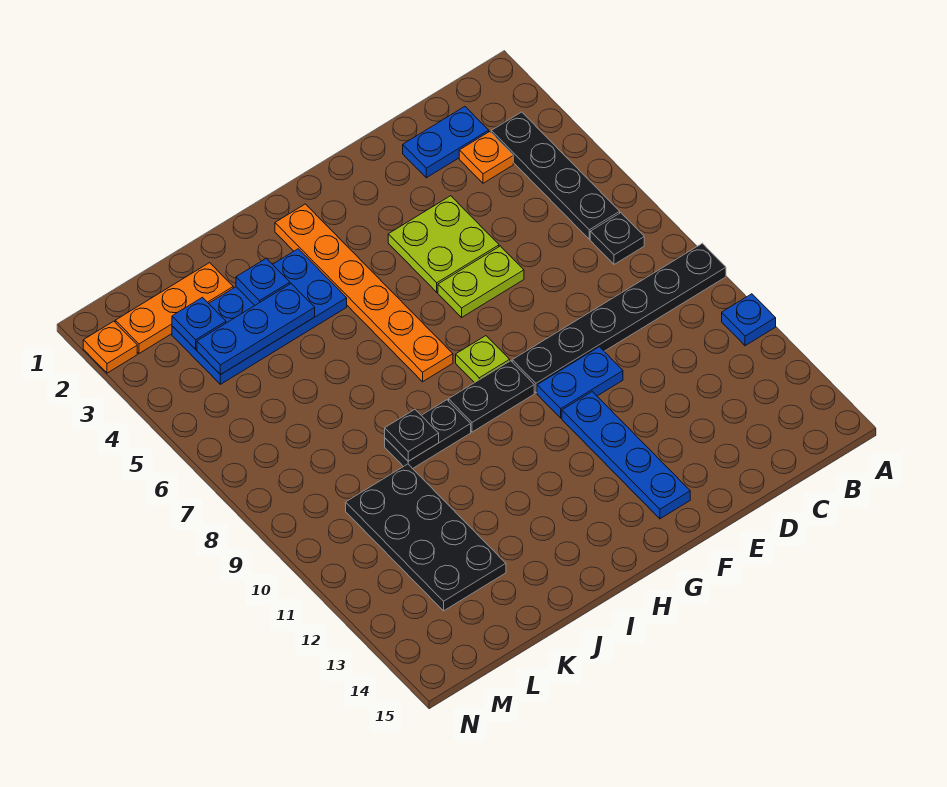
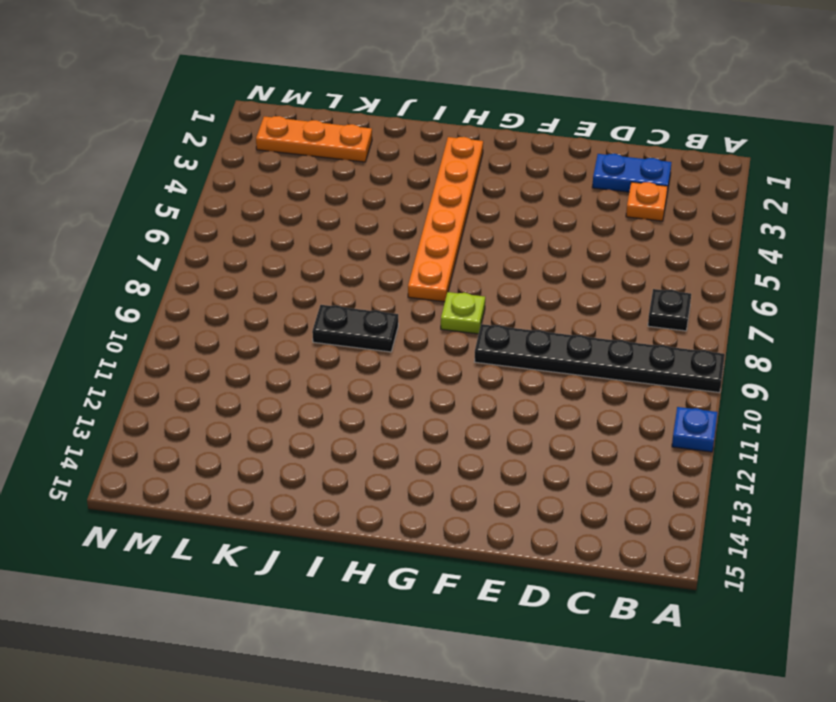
none -> black plate B3:B6 level 1
none -> lime plate E4:F5 level 1
none -> lime plate E6:F6 level 1

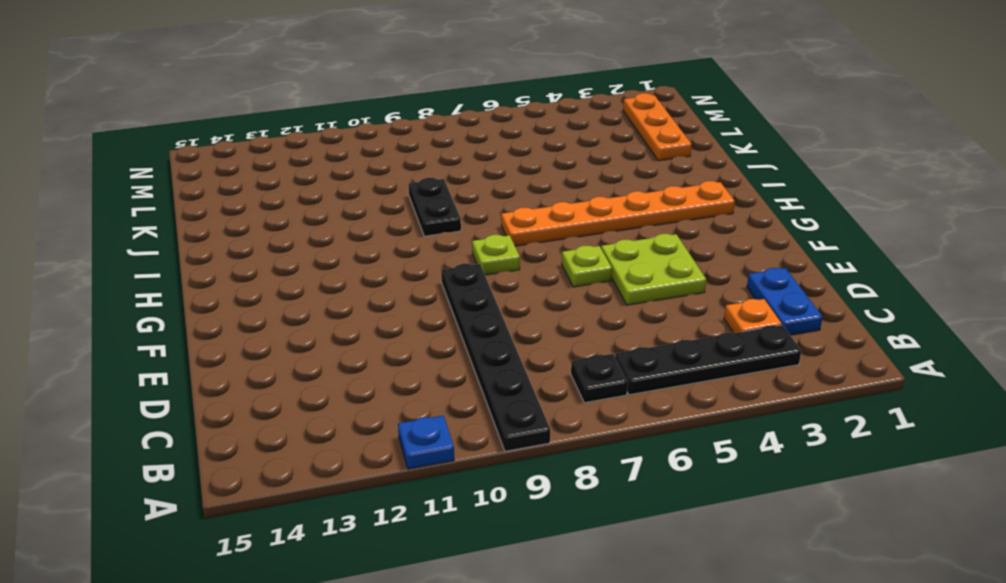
lime plate F6 level 1 -> lime plate E6:F6 level 1
none -> blue plate E10:F10 level 1
none -> blue plate F11:F14 level 1
none -> black plate G9:H9 level 1

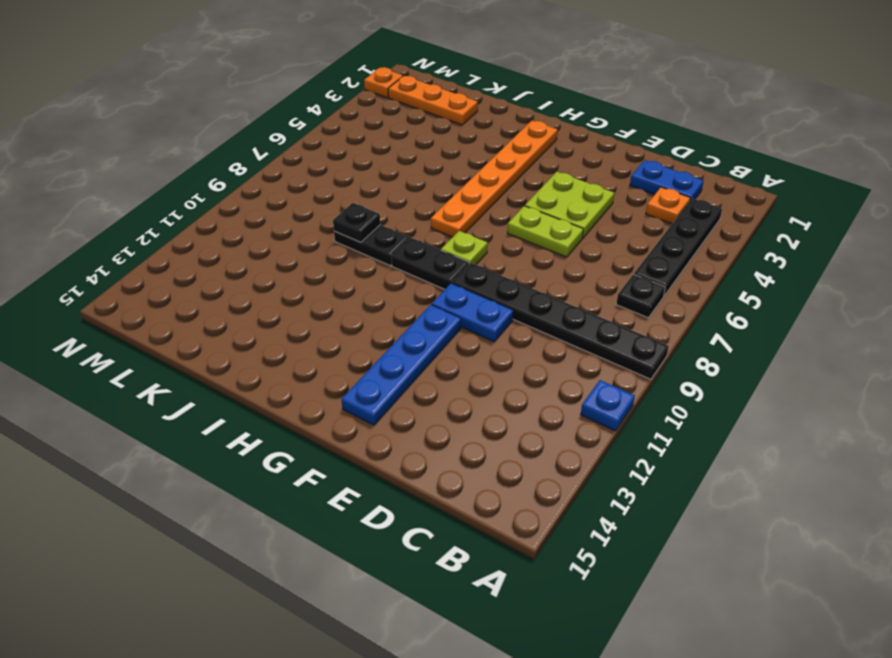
none -> blue plate I3:L4 level 1
none -> black plate K10:L13 level 1
none -> blue plate J3 level 2

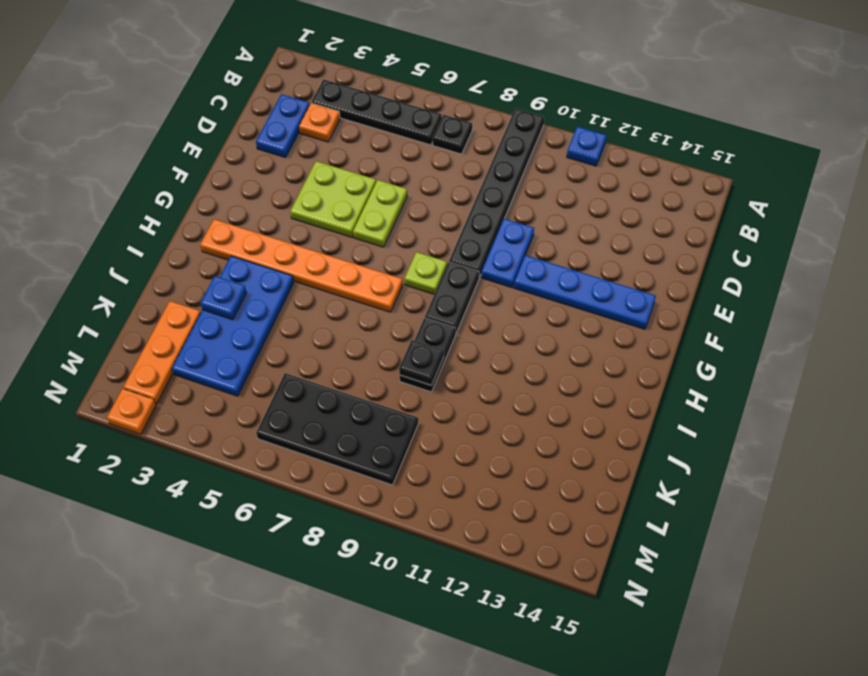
black plate L6:M9 level 1 -> black plate K10:L13 level 1
none -> blue plate J4:L4 level 2
none -> blue plate L3 level 2

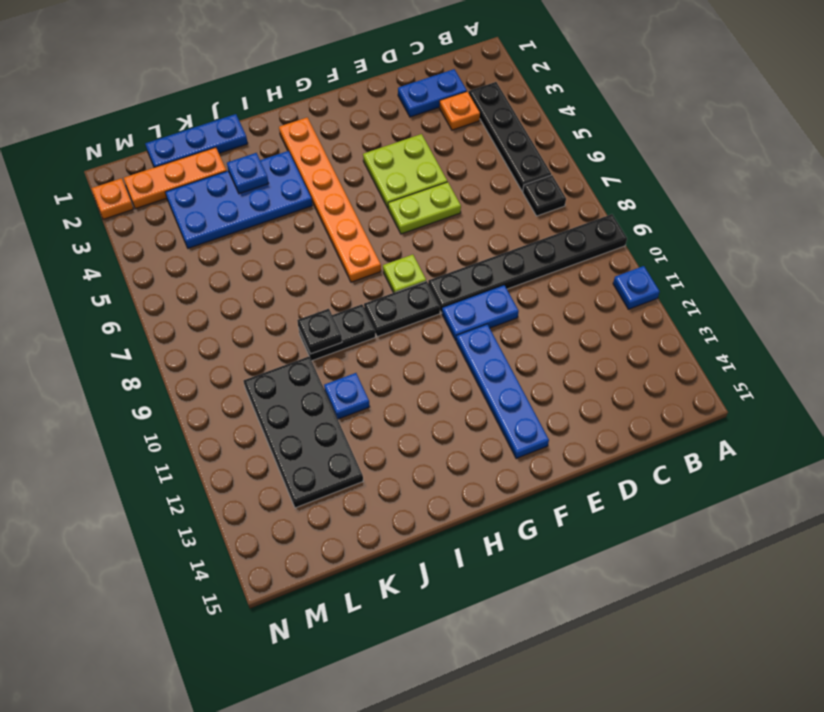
blue plate J1:L1 level 1 -> blue plate J4:L4 level 2
blue plate J11 level 1 -> blue plate L3 level 2

